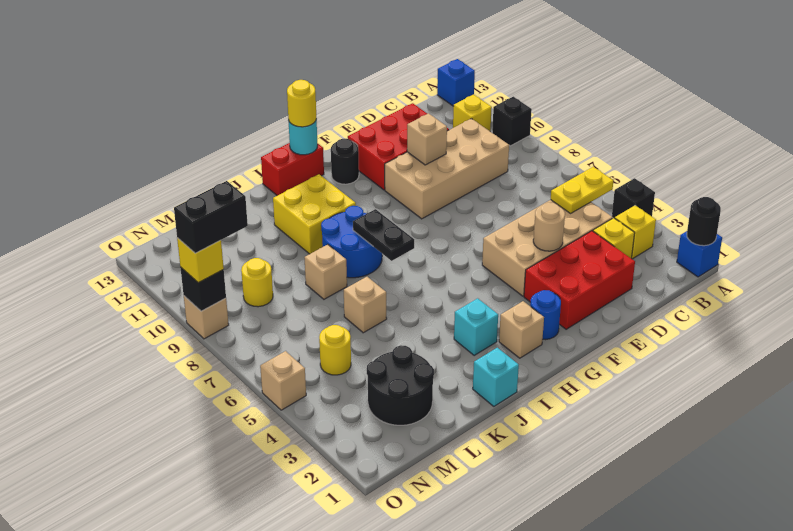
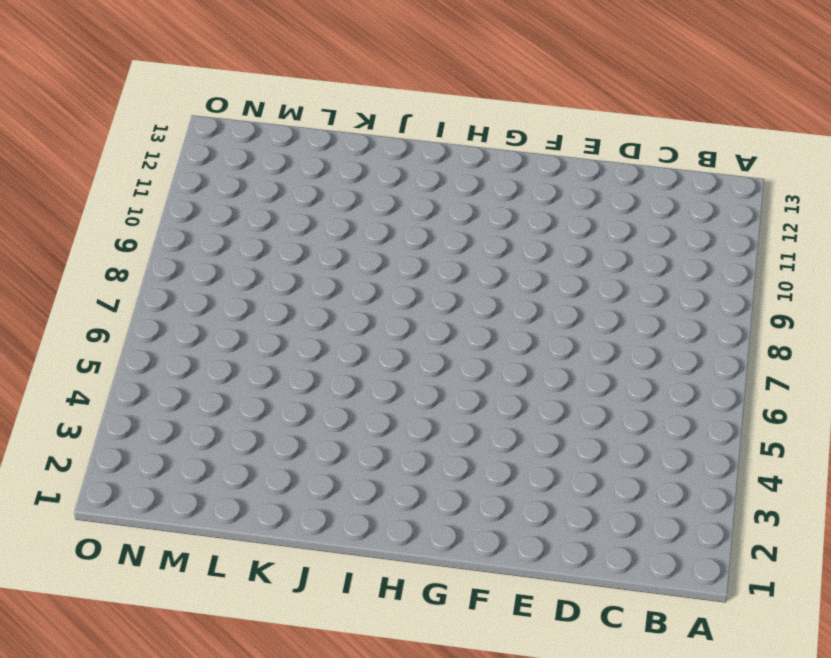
none -> blue brick A1 level 1
none -> black brick A4 level 1
none -> black brick A10 level 1
none -> blue brick A13 level 1

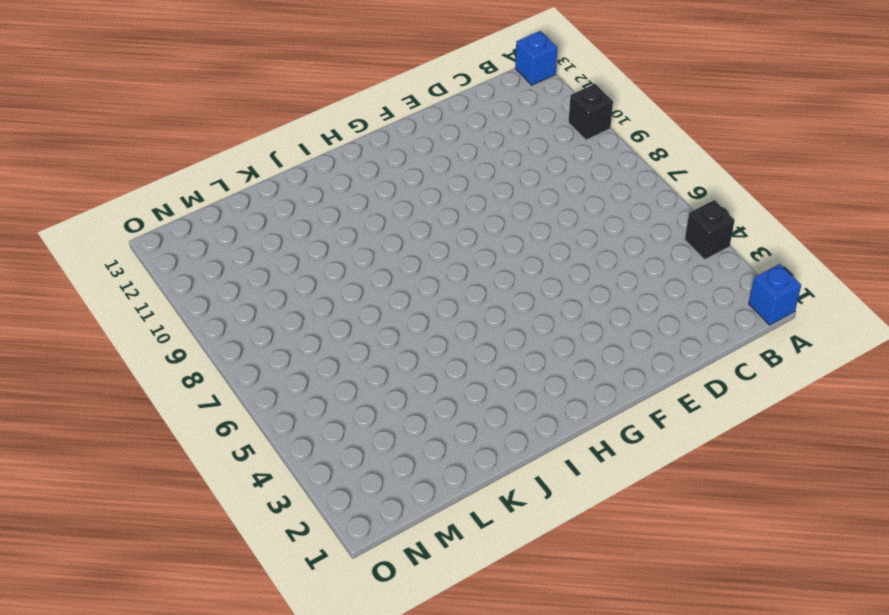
none -> yellow brick B3 level 1
none -> yellow brick B11 level 1
none -> yellow brick C3 level 1
none -> tan brick C4:F5 level 1

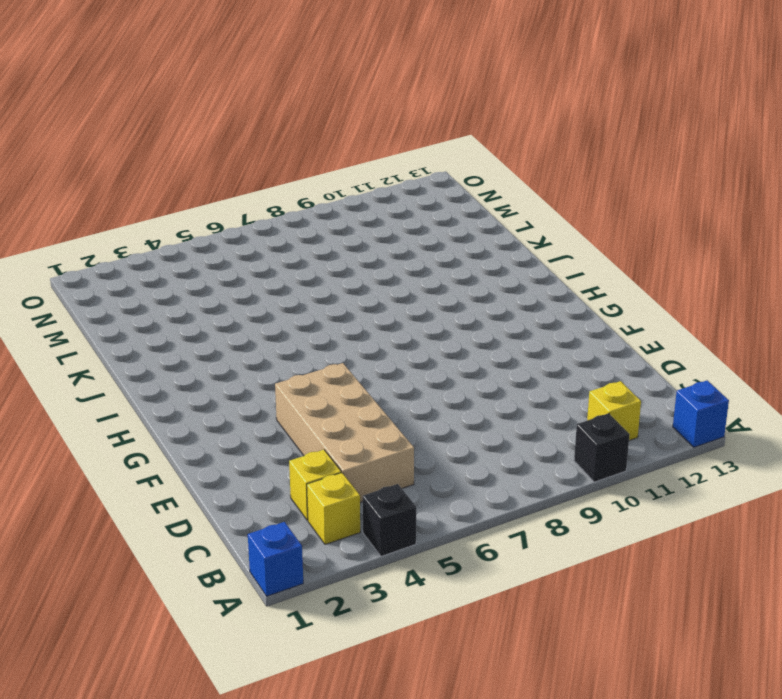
none -> tan brick C9:F10 level 1
none -> red brick D2:F3 level 1
none -> red brick D11:F12 level 1
none -> blue round brick G2 level 1

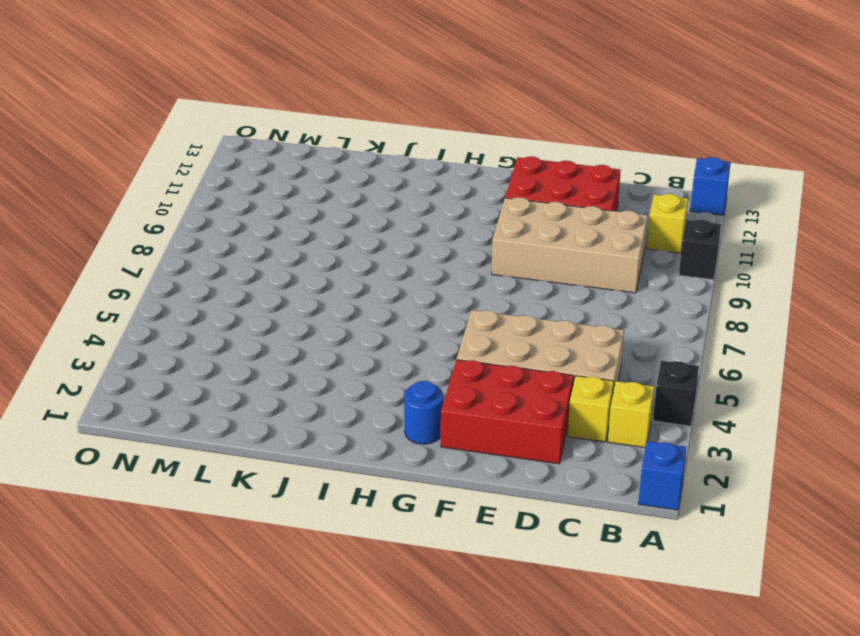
none -> black round brick G12 level 1
none -> tan brick H2 level 1
none -> red brick H13:I13 level 1
none -> cyan brick I3 level 1

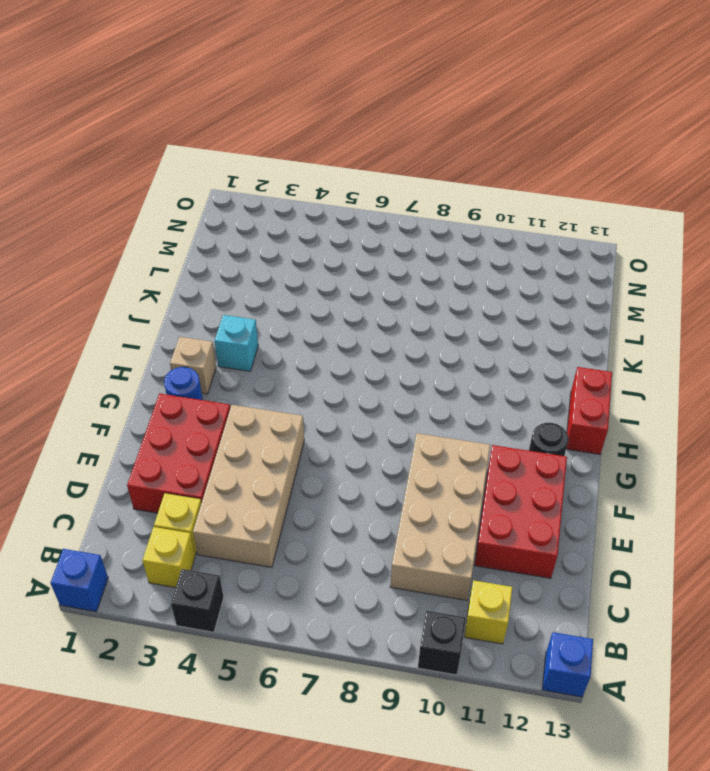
none -> blue round brick I8:J9 level 1
none -> yellow brick I10:J11 level 1
none -> cyan brick J1 level 1
none -> tan brick K6 level 1

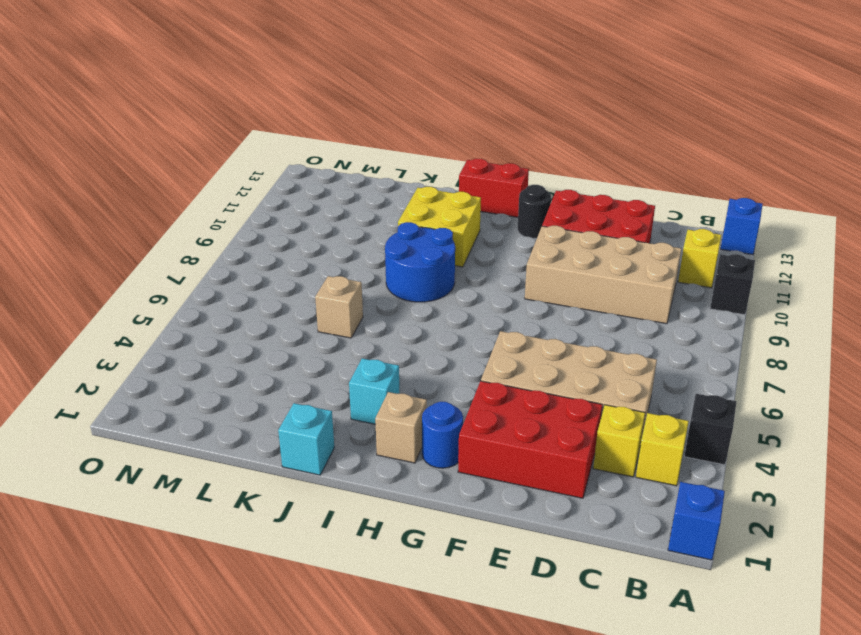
none -> tan brick K8 level 1
none -> black round brick L2:M3 level 1
none -> yellow round brick M5 level 1
none -> yellow round brick M9 level 1

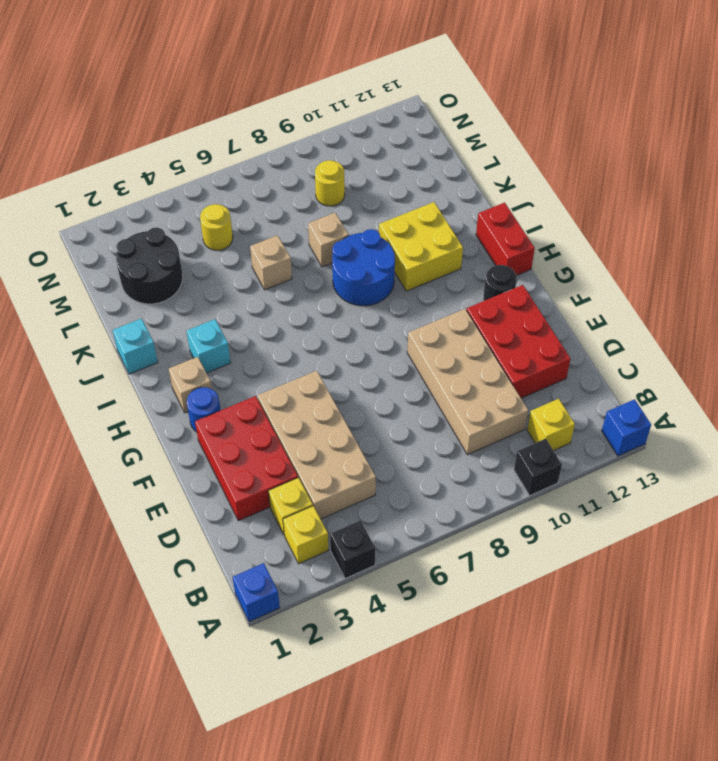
none -> tan brick O5 level 1
none -> tan brick O9 level 1
none -> black round brick A1 level 2
none -> yellow plate B5:C5 level 2

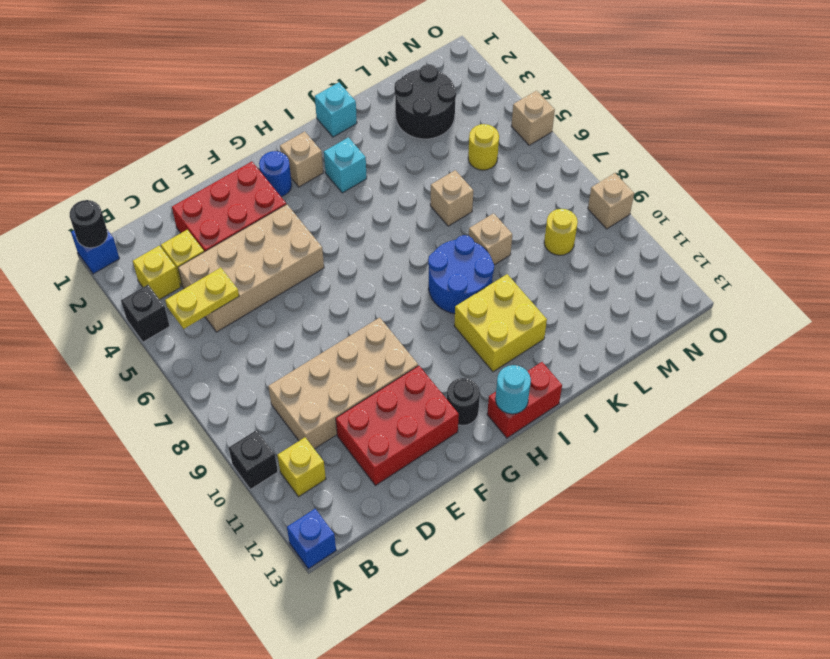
none -> tan round brick E4 level 2
none -> tan brick E10 level 2
none -> black plate I7:I8 level 2
none -> black brick O9 level 2

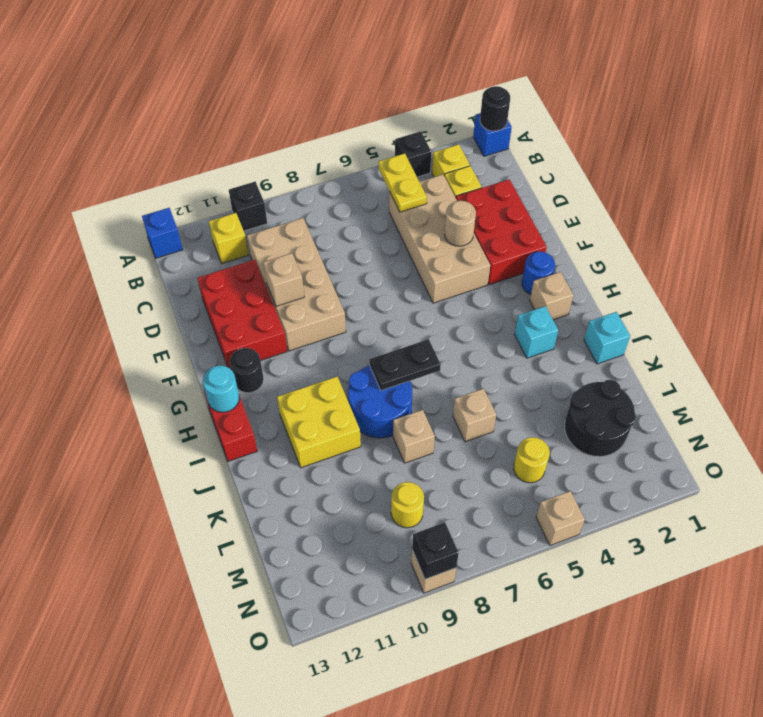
none -> yellow round brick H13 level 3
none -> yellow brick O9 level 3
none -> black brick N9:O9 level 4

